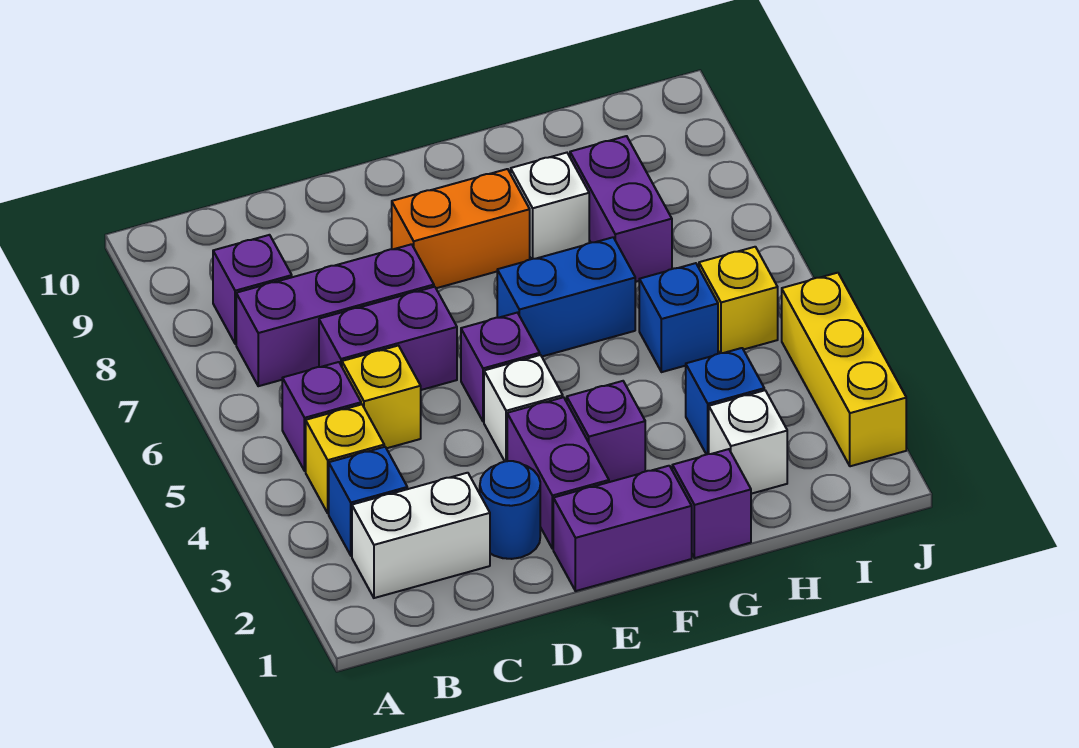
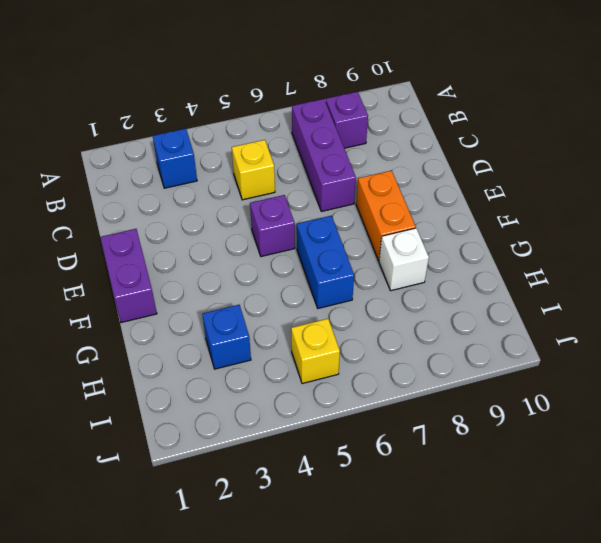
none -> white brick B2:C2 level 1
none -> yellow brick B4 level 1
none -> purple brick B5 level 1

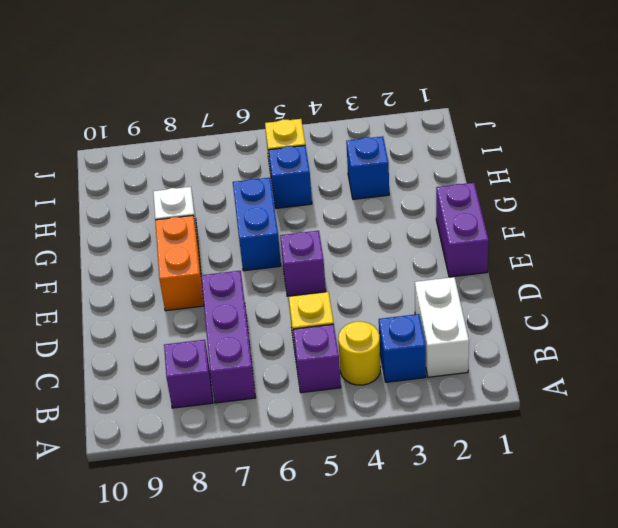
yellow round brick B4 level 1 -> yellow brick B4 level 1
none -> purple brick C6:D6 level 1
none -> blue round brick D2 level 1
none -> purple brick E2:E3 level 1

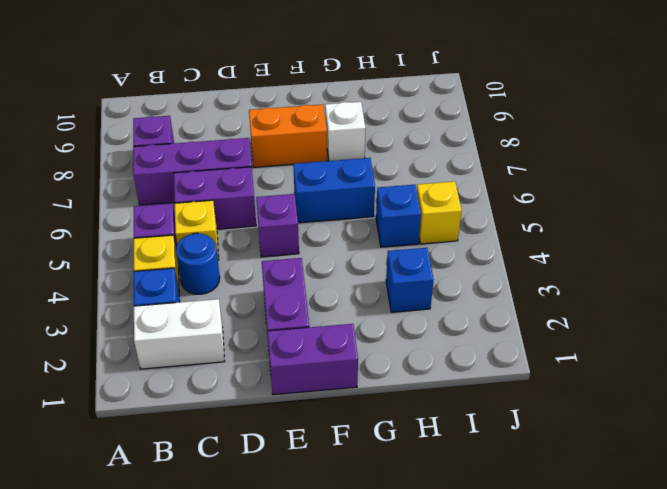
blue round brick C4 level 1 -> blue round brick D2 level 1
none -> white brick E4 level 1
none -> purple brick F3 level 1
none -> purple brick G1 level 1

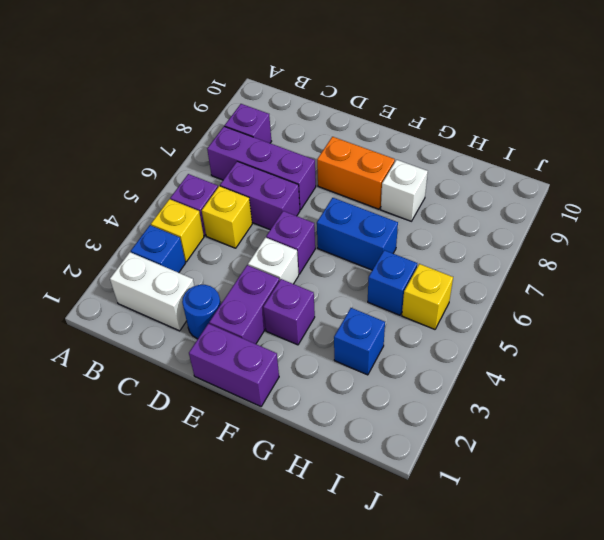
none -> purple brick G1 level 1
none -> white brick H2 level 1
none -> purple brick H7:H8 level 1

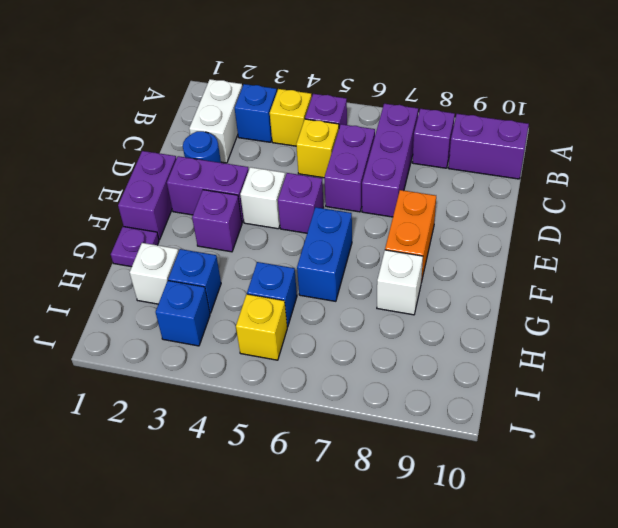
purple brick B9:B10 level 1 -> purple brick H7:H8 level 1
purple plate G1 level 1 -> purple brick G1 level 1
blue brick I3 level 1 -> none
none -> yellow brick J2:J4 level 1

